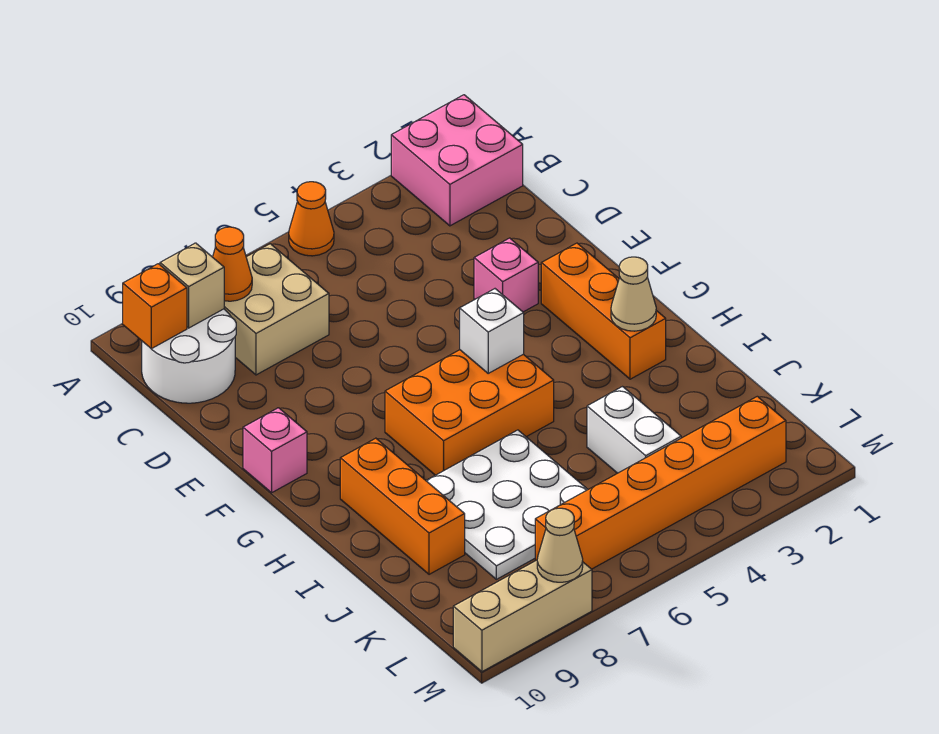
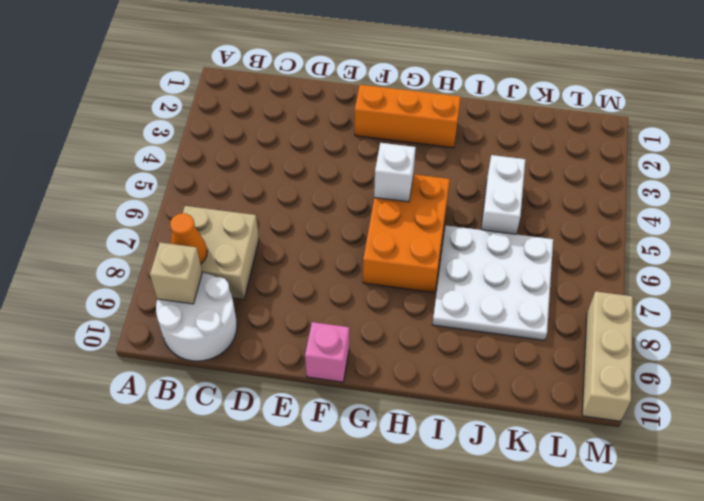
white brick J4:J5 level 1 -> white brick J4:K4 level 1
none -> pink brick A1:B2 level 1
none -> orange cone A5 level 1
none -> pink brick E3 level 1

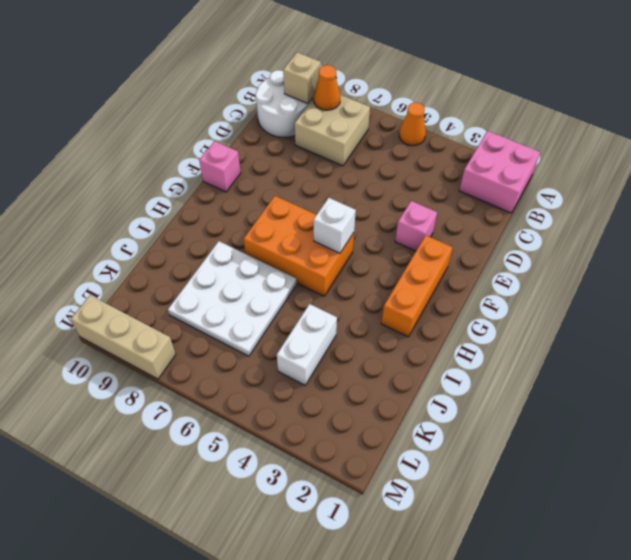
none -> orange brick H9:J9 level 1
none -> orange brick L2:L7 level 1
none -> orange brick B10 level 2

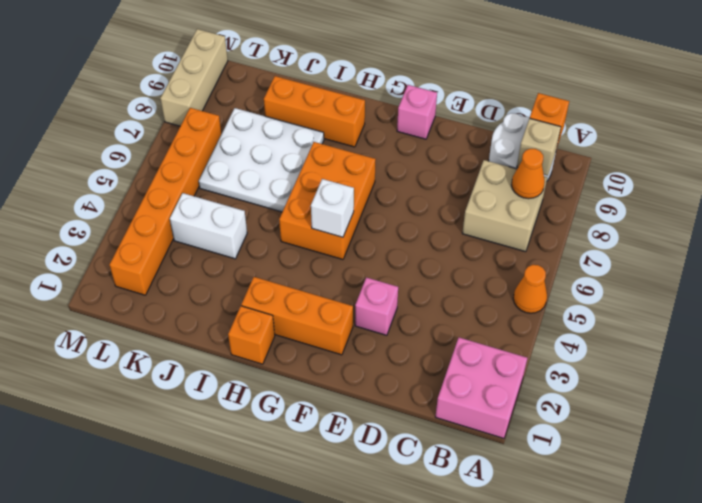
orange brick H1 level 1 -> none
none -> tan cone H2 level 2
none -> tan cone M8 level 2

